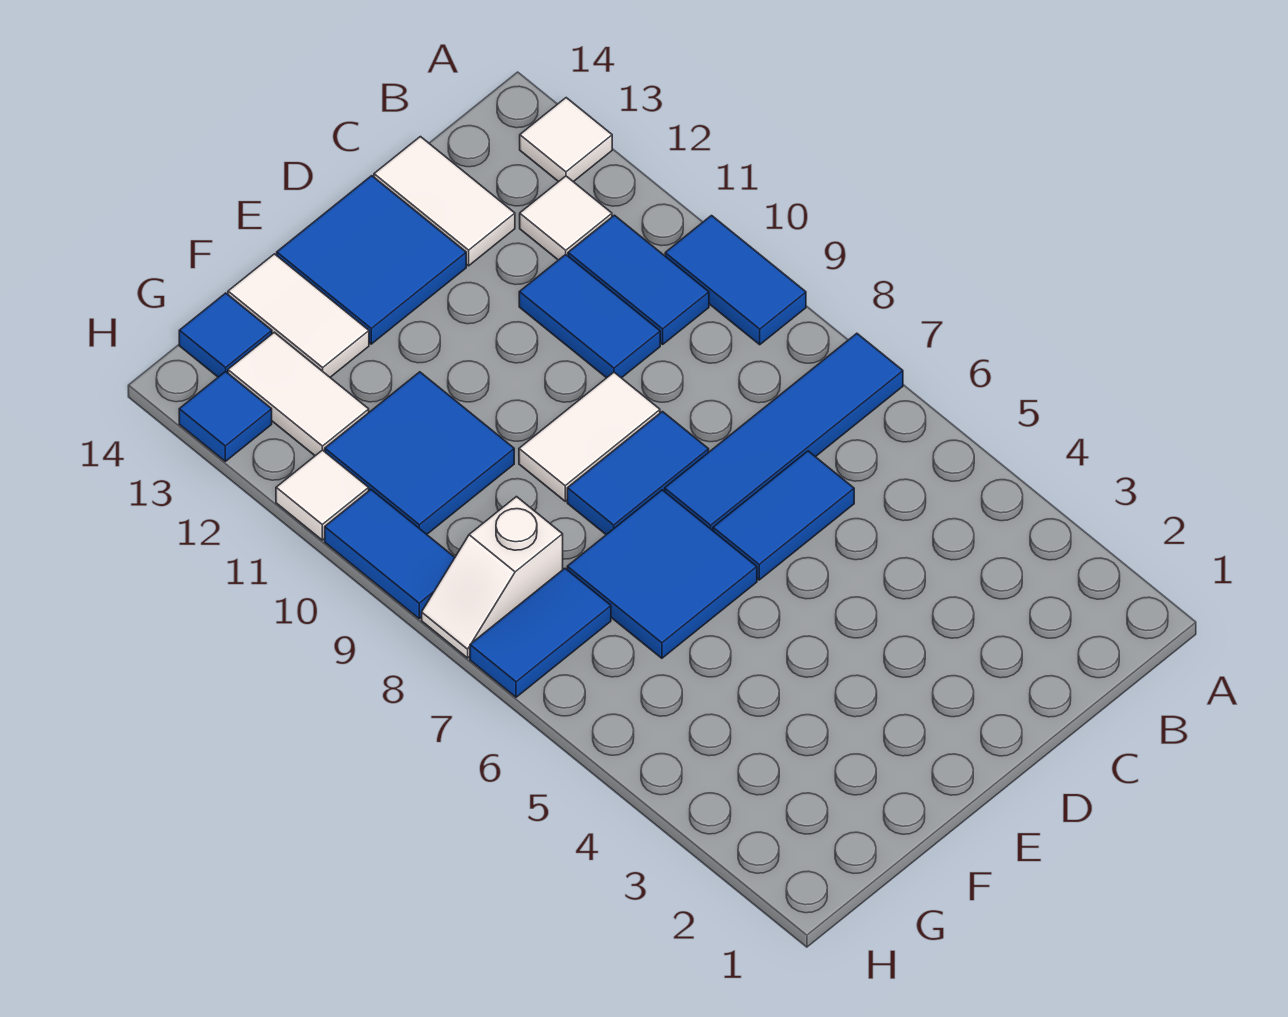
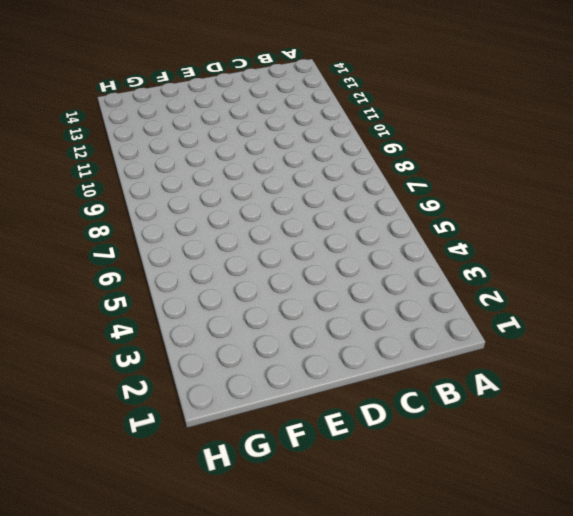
none -> blue tile A7:D7 level 1
none -> blue tile A9:A10 level 1
none -> white tile A13 level 1

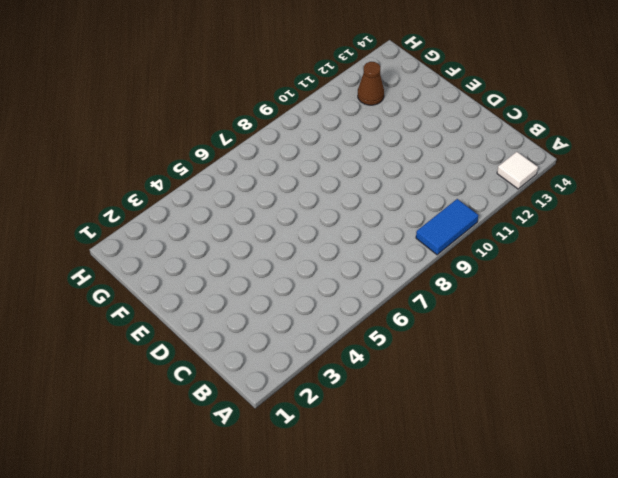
brown cone G12 level 1 -> white tile G12:G13 level 1
none -> blue tile A7:D7 level 1
none -> blue tile B10:B11 level 1
none -> white tile B12 level 1

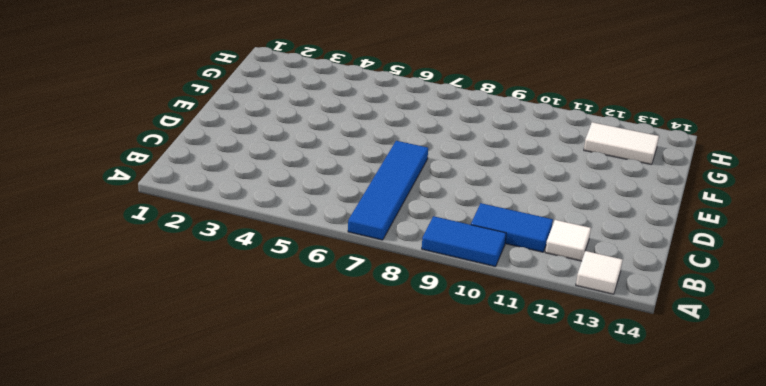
none -> blue tile C6:D6 level 1
none -> blue tile C10:C11 level 1
none -> white tile C13:C14 level 1

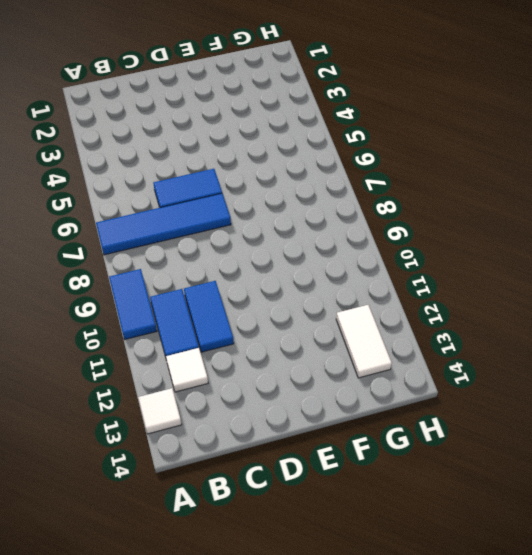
none -> white tile C13:C14 level 1
none -> blue tile D8:E8 level 1
none -> white tile D9:E9 level 1

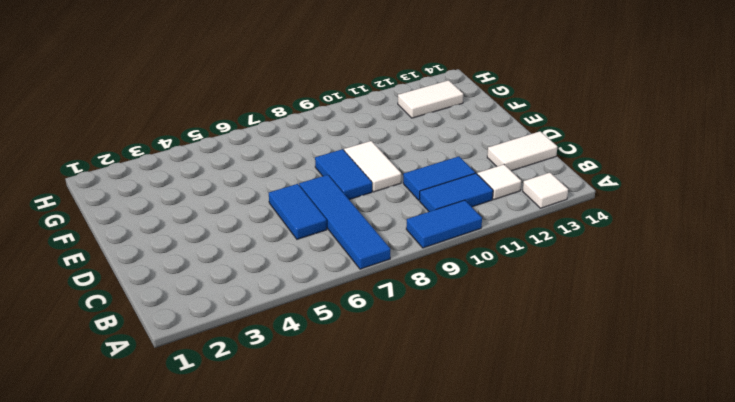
none -> blue tile D13:E14 level 1
none -> blue tile E6:F7 level 1
none -> blue tile F10:G11 level 1

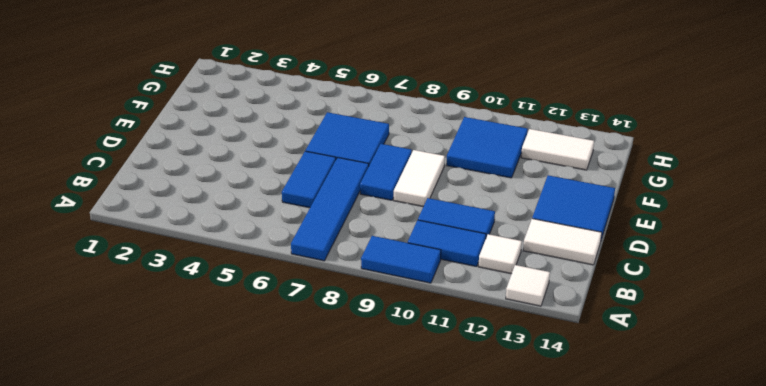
none -> white tile F13:F14 level 1
none -> blue tile G7:H7 level 1
none -> white slope G8:H8 level 1 top G

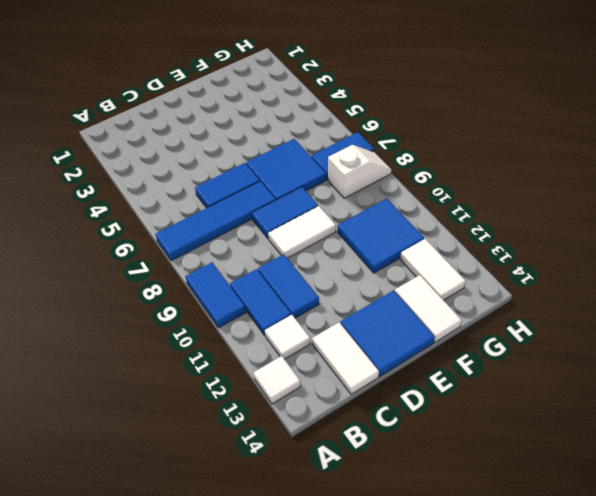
none -> blue tile G14 level 1
none -> blue tile H9:H10 level 1
none -> white tile H11 level 1

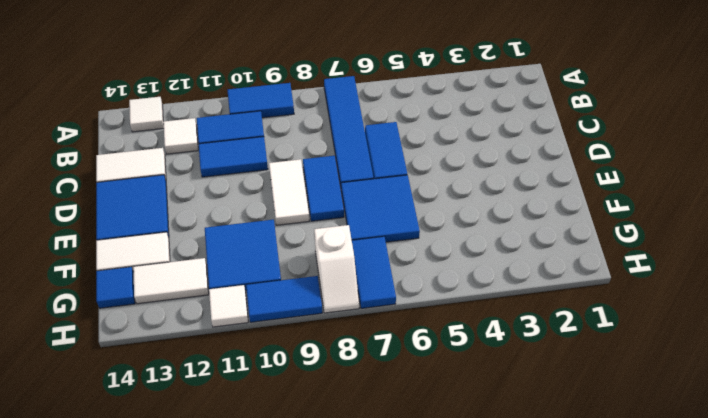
none -> blue tile H13 level 1

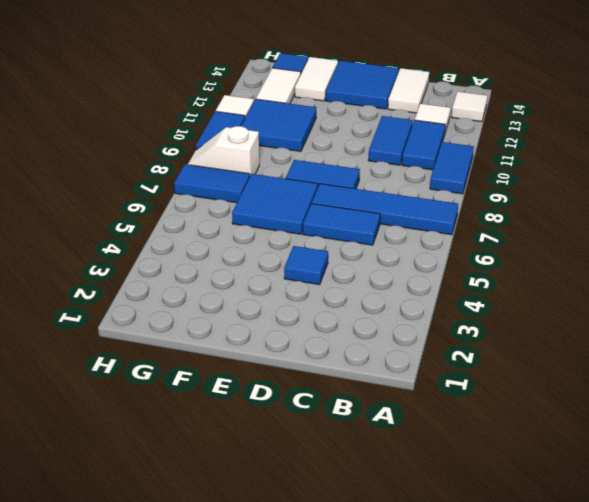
blue tile D4 level 1 -> blue tile H13 level 1
none -> white tile D9:E9 level 1

